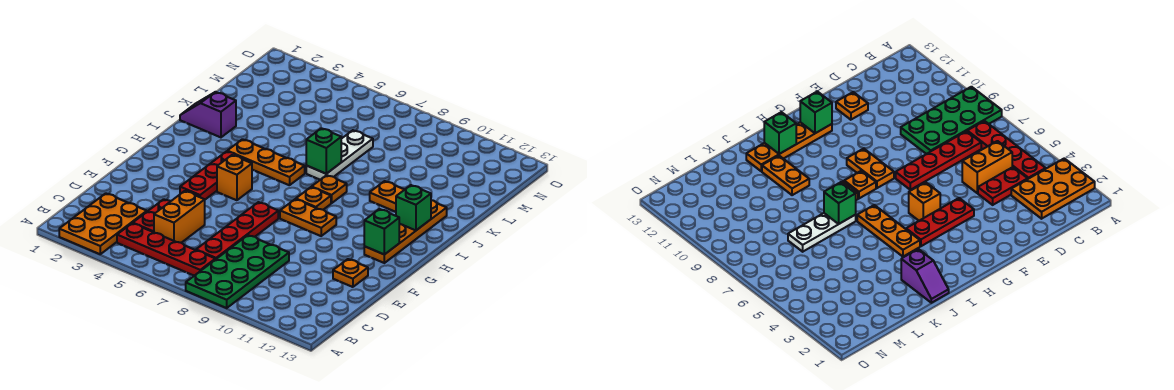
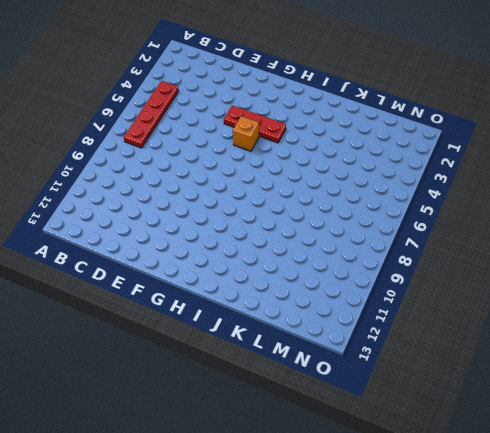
none -> orange plate A2:C3 level 1
none -> green plate A8:D9 level 1
none -> red plate C4:D4 level 1

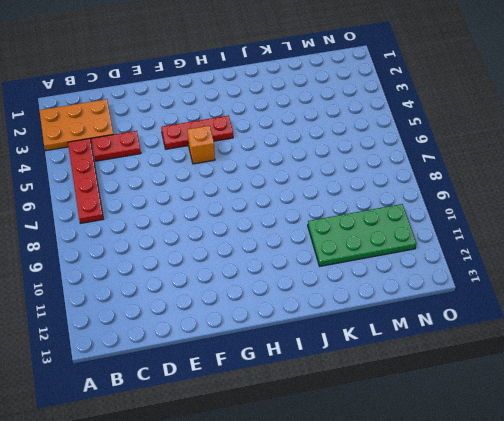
green plate K10:N11 level 1 -> green plate A8:D9 level 1
none -> orange brick C5:D5 level 1
none -> red plate C7:F7 level 1
none -> orange plate E12 level 1

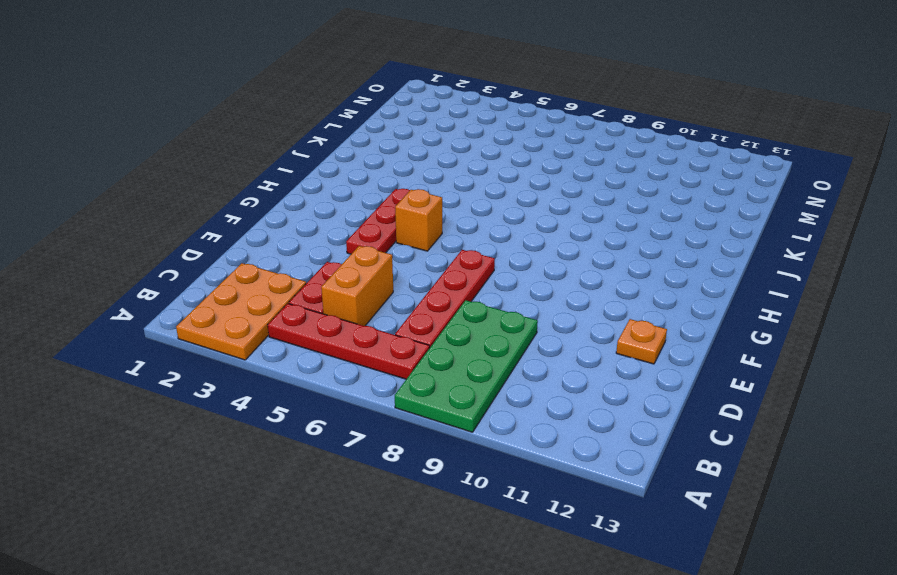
none -> orange plate G8:G9 level 1
none -> orange plate G12:J12 level 1
none -> orange plate H8 level 1

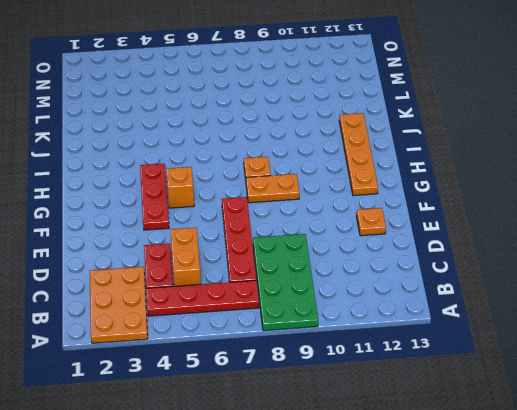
none -> orange plate I4:I6 level 1
none -> orange plate I8 level 1
none -> purple slope J1:J2 level 1 top 2

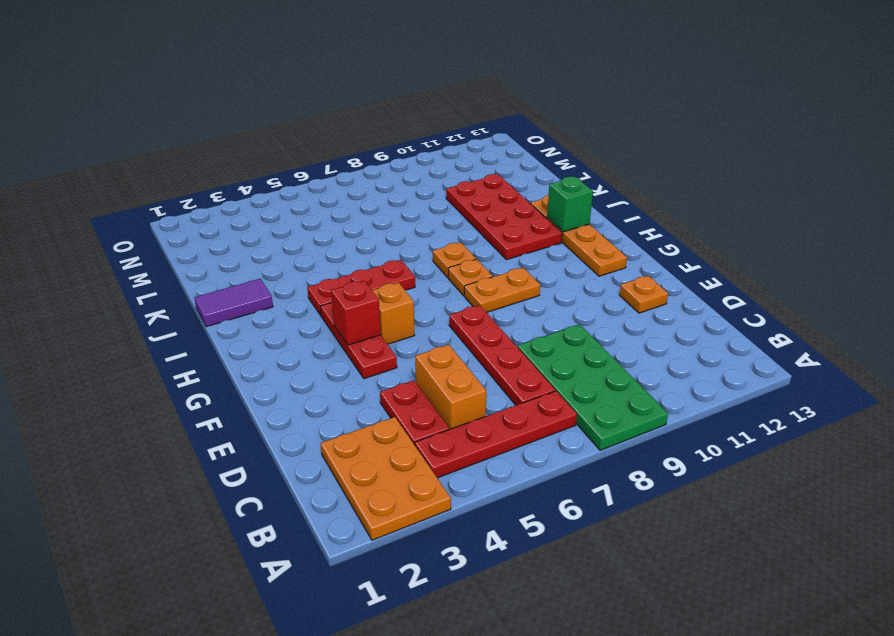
red brick G4 level 2 -> none
red plate I4:I6 level 1 -> orange plate I4:I6 level 1
red plate I10:L11 level 1 -> orange plate J10:J11 level 1
purple tile J1:J2 level 1 -> purple slope J1:J2 level 1 top 2
none -> white plate J7:L7 level 1
none -> green brick G12 level 2
none -> green brick J7 level 2

